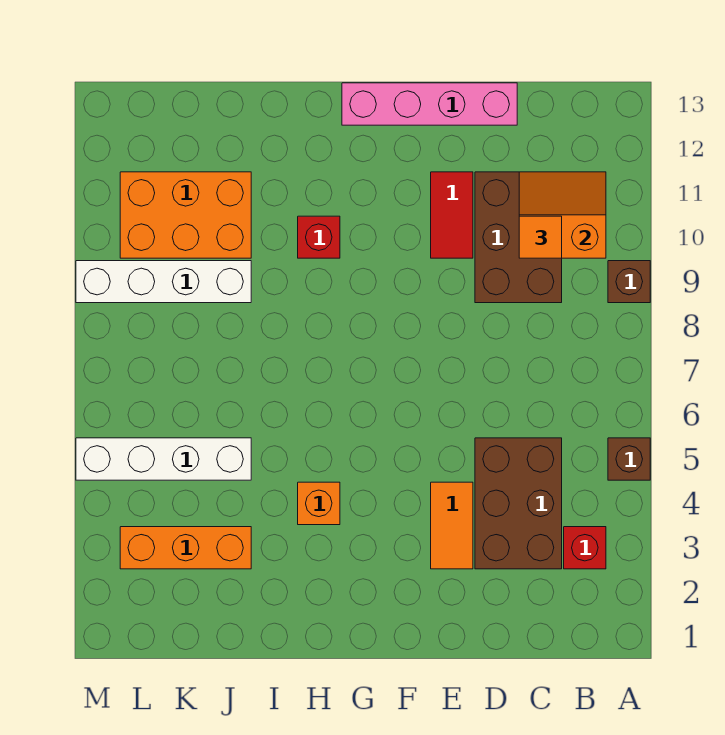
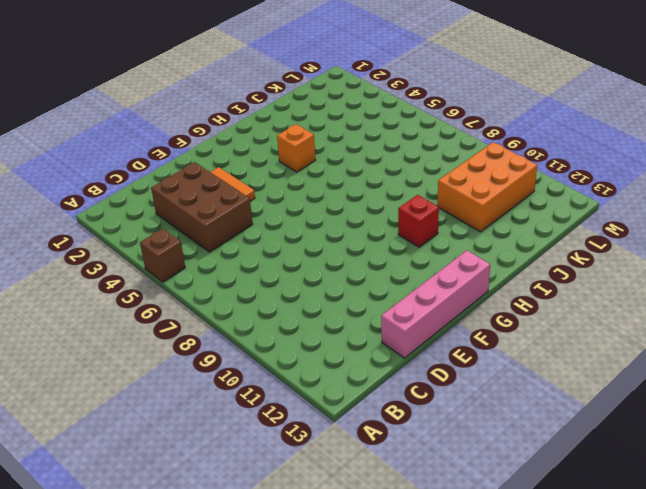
none -> brown brick A9 level 1
none -> red brick B3 level 1
none -> brown brick C9:D11 level 1

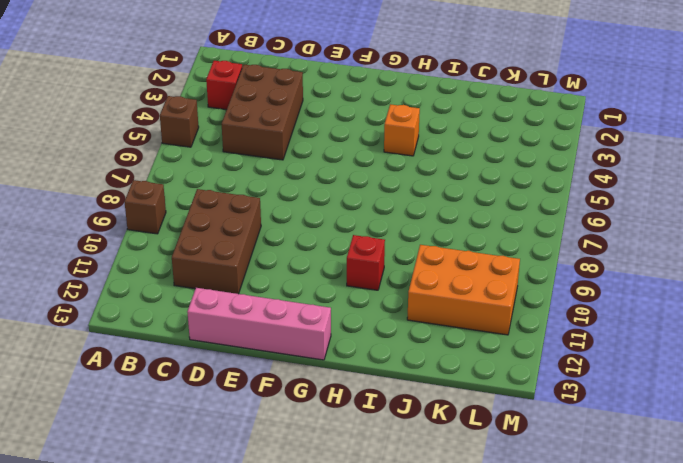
none -> orange tile E3:E4 level 1
none -> red tile E10:E11 level 1
none -> orange brick J3:L3 level 1

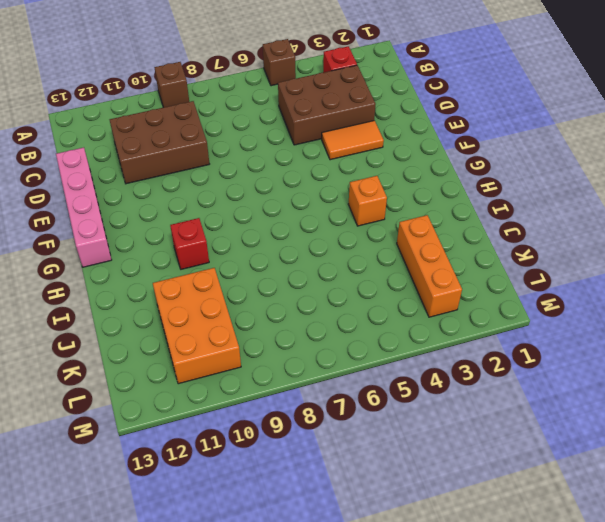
none -> red tile E10:E11 level 1
none -> white brick J5:M5 level 1
none -> white brick J9:M9 level 1

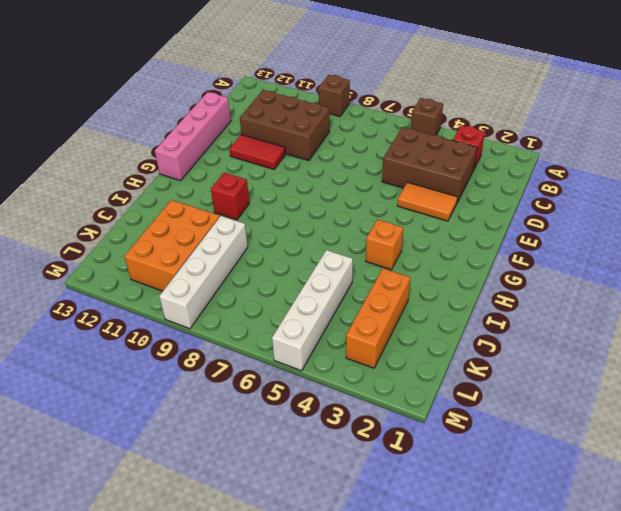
none -> orange slope B10:C11 level 2 top 10
none -> orange tile C10 level 3

